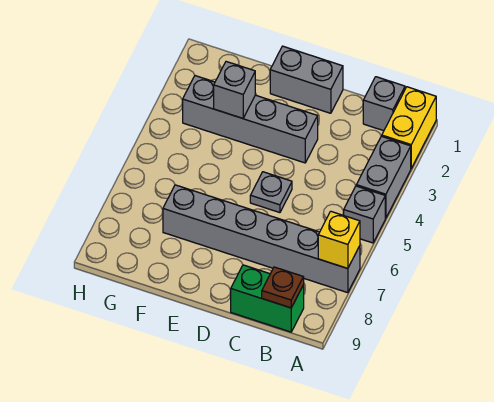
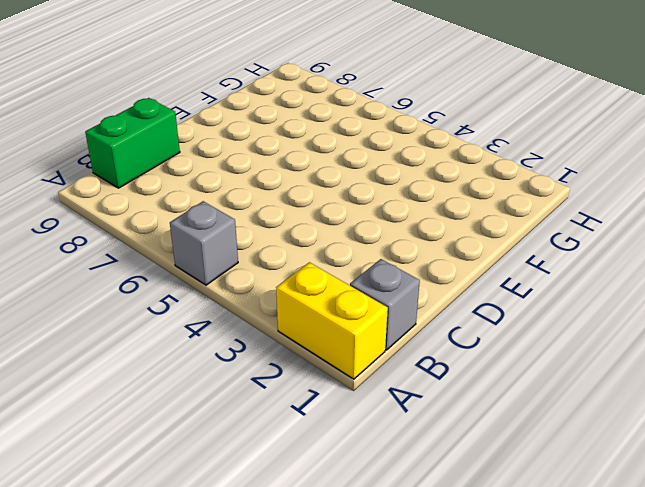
none -> grey brick A3:A4 level 1
none -> grey brick A7:F7 level 1
none -> grey brick D1:E1 level 1

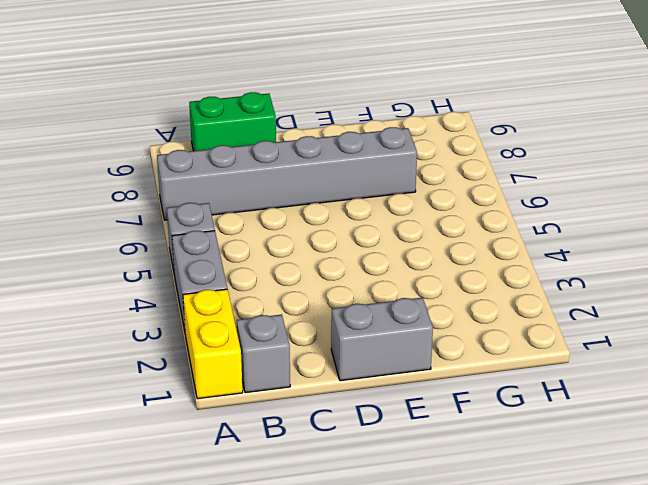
none -> grey brick D3:G3 level 1
none -> grey plate D5 level 1
none -> yellow brick A7 level 2

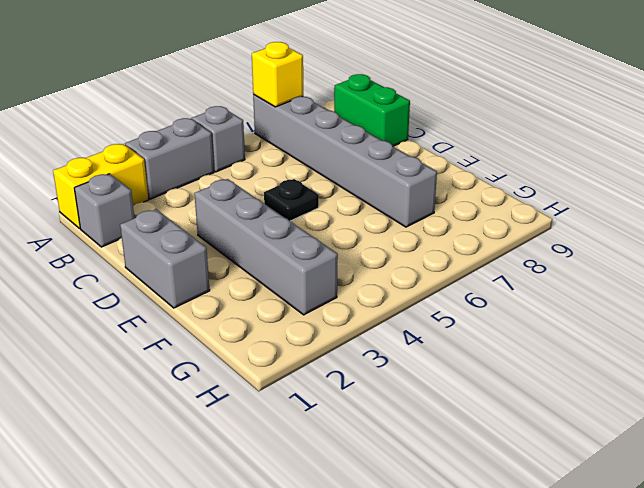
black plate D5 level 1 -> grey plate D5 level 1
none -> brown plate B9 level 2
none -> grey brick F3 level 2

